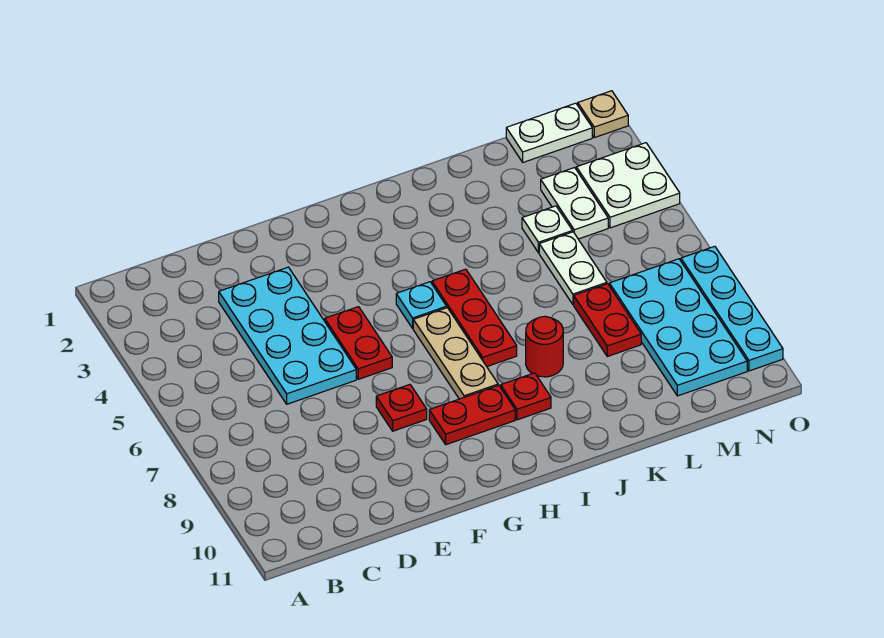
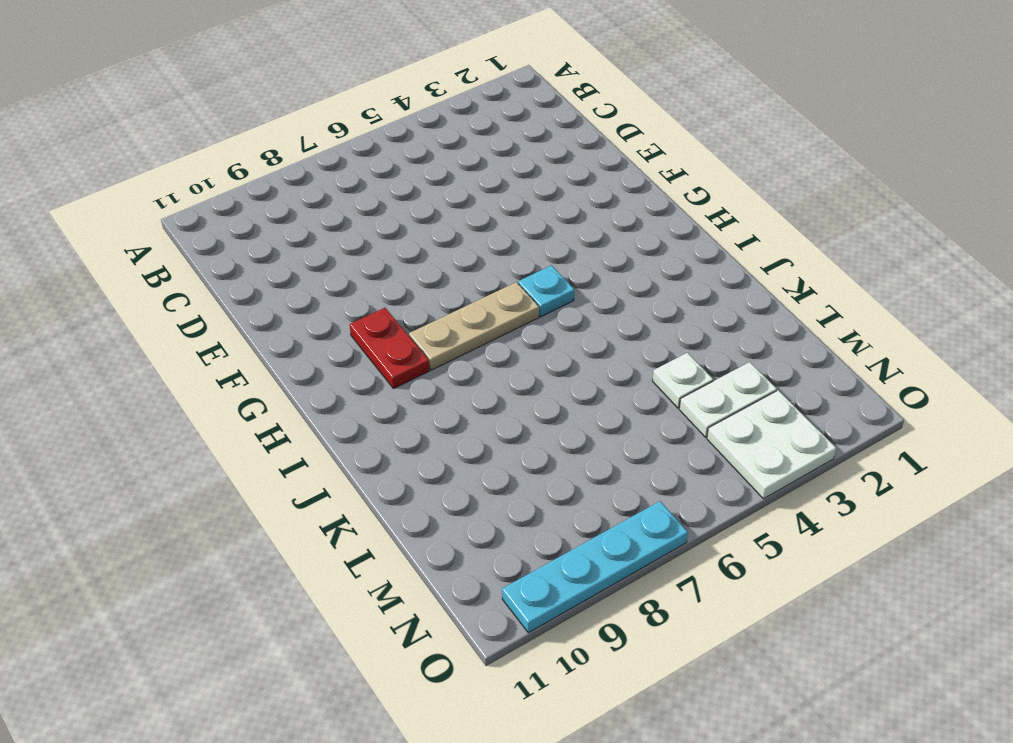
none -> cyan plate D3:E6 level 1
none -> red plate F5:F6 level 1
none -> red plate F8 level 1

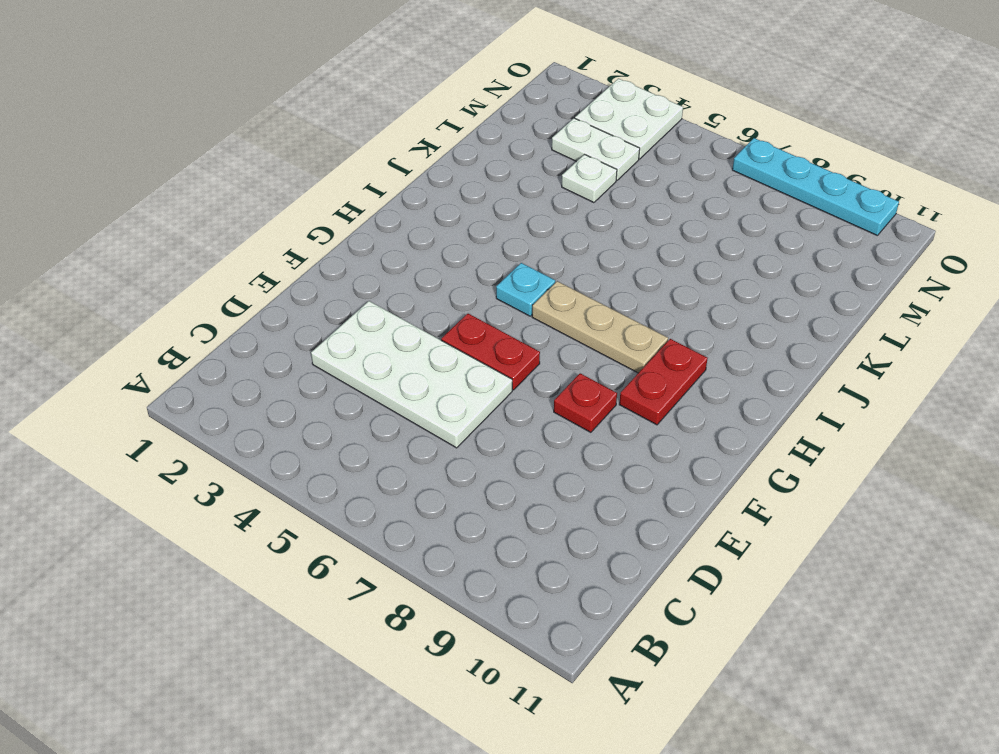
white plate D3:E6 level 1 -> cyan plate D3:E6 level 1
none -> red plate I5:I7 level 1
none -> red plate I9 level 1
none -> red round brick J8 level 1

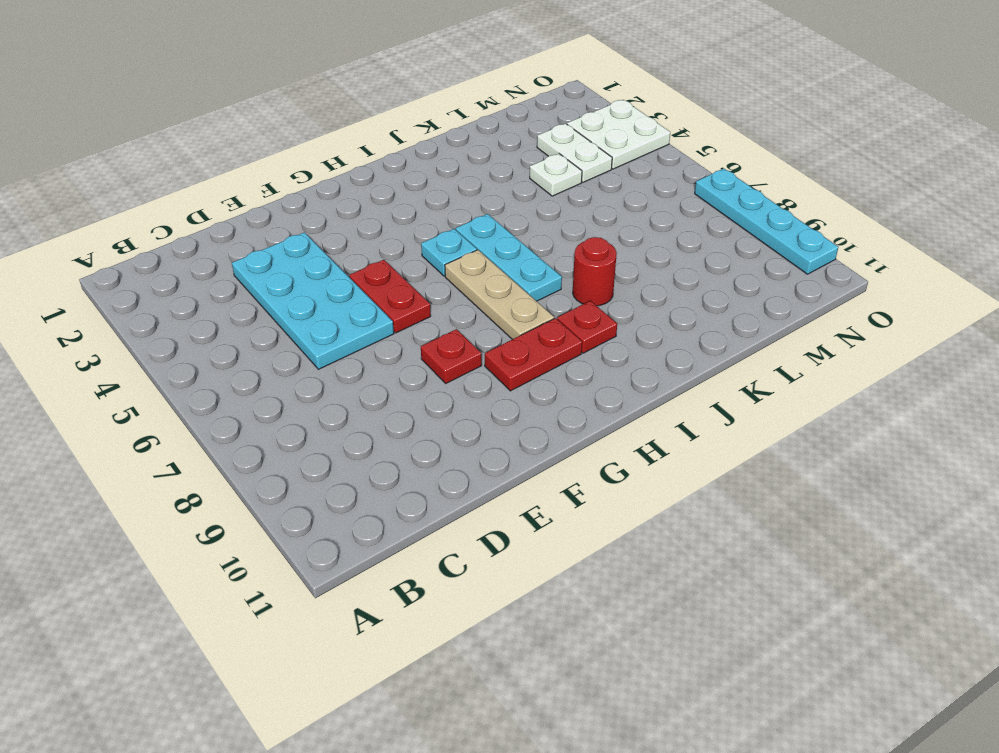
cyan plate I5:I7 level 1 -> red plate I5:I7 level 1
none -> white plate L5:L6 level 1
none -> red plate L7:L8 level 1
none -> white plate M1:N1 level 1

